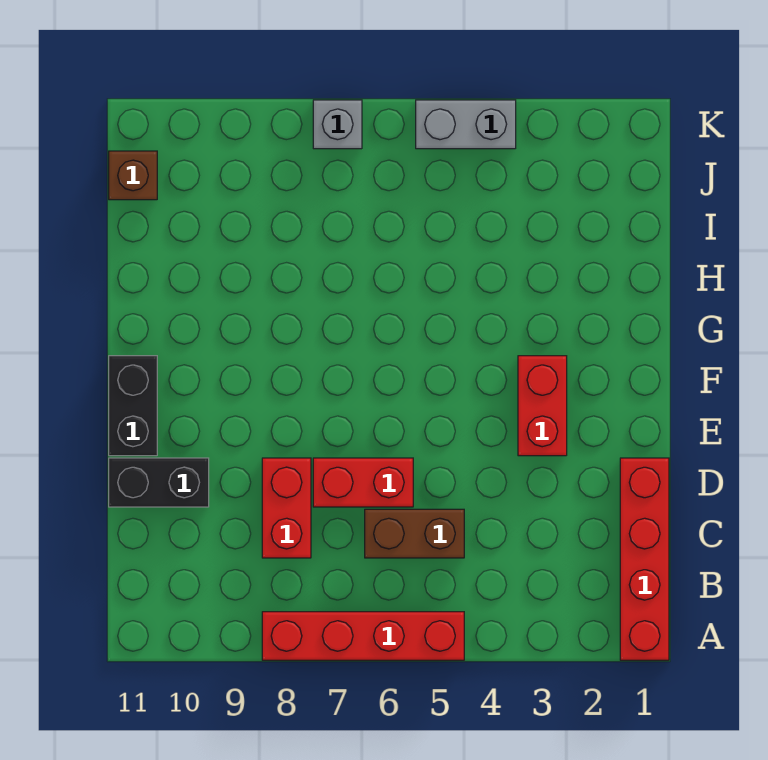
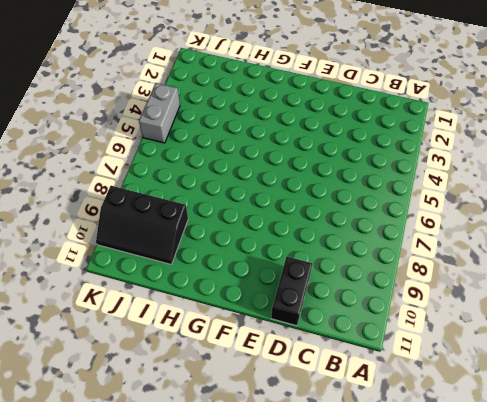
black slope I9:K10 level 1 top 9 -> none
none -> red brick A1:D1 level 1
none -> red brick A5:A8 level 1

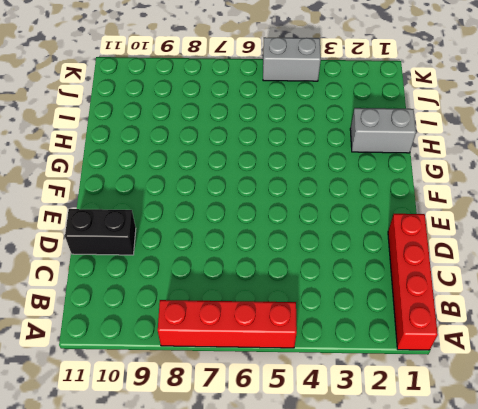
grey brick H1:H2 level 1 -> none
none -> brown brick C5:C6 level 1
none -> red brick C8:D8 level 1

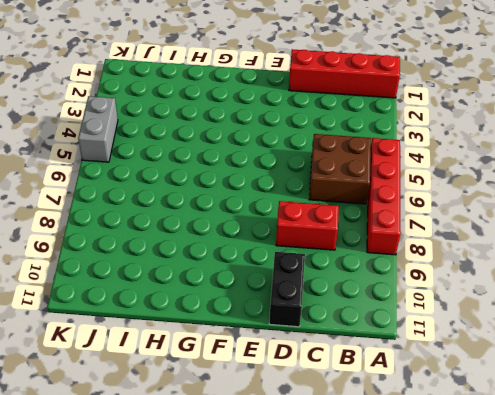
brown brick B5:C6 level 1 -> brown brick C5:C6 level 1
none -> red brick D6:D7 level 1
none -> red brick E3:F3 level 1

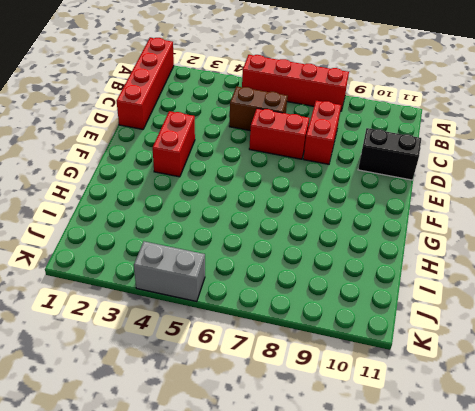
none -> black brick E11:F11 level 1
none -> brown brick J11 level 1

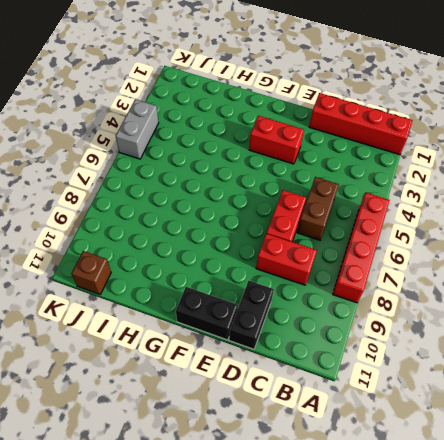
none -> grey brick K7 level 1

